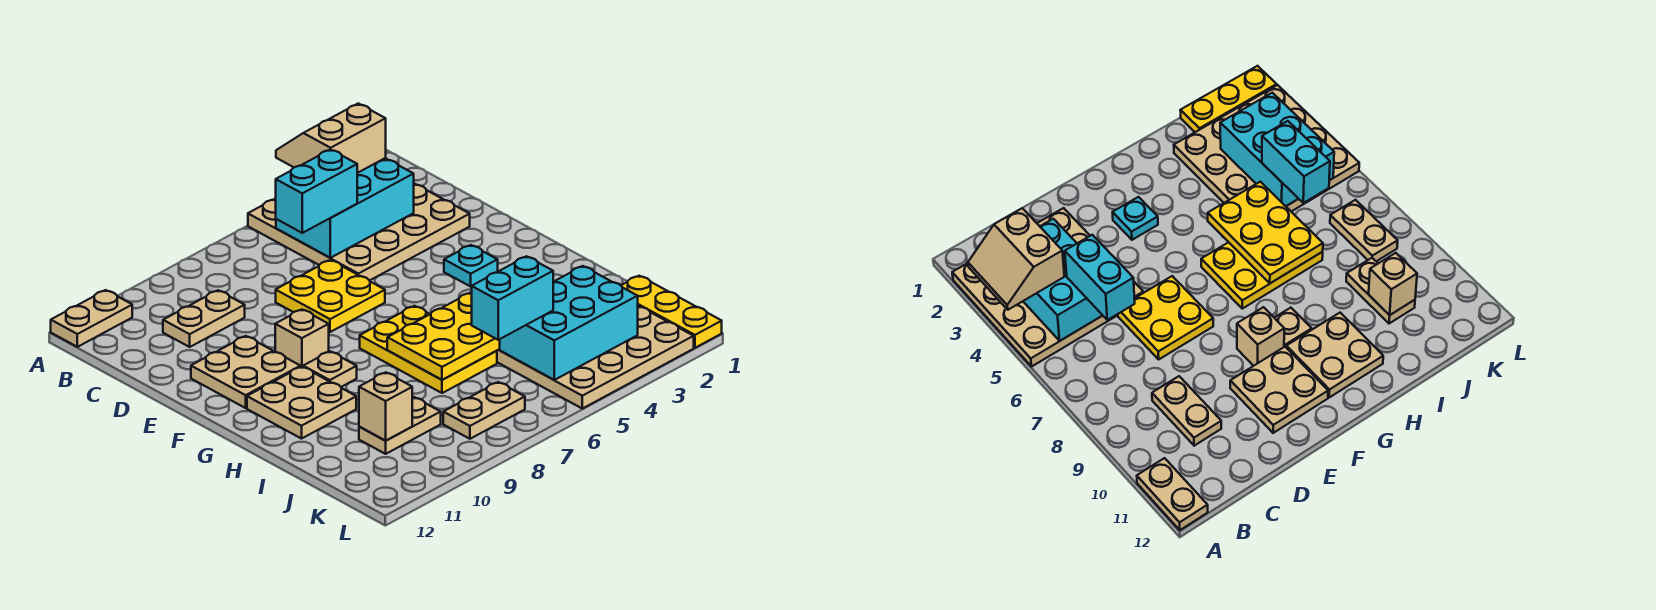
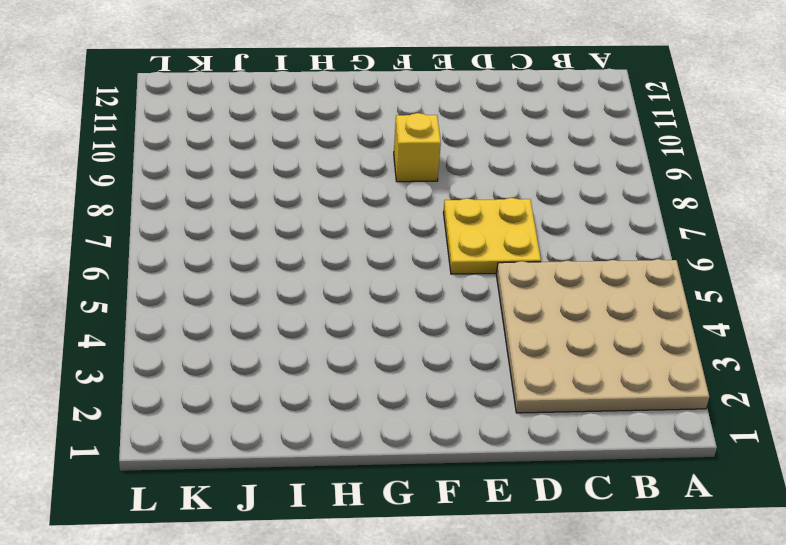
yellow brick F9 level 1 -> tan brick F9 level 1
none -> tan plate A11:A12 level 1
none -> tan plate C9:C10 level 1
none -> tan plate E10:F11 level 1

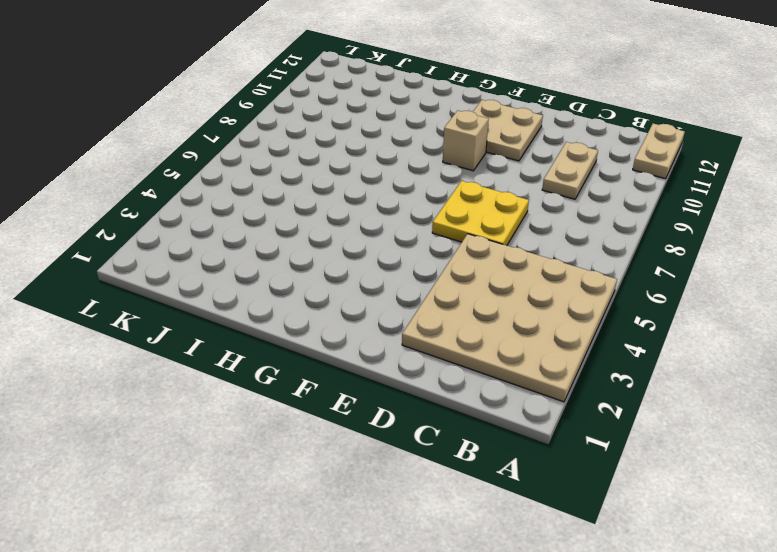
none -> cyan plate F3 level 1
none -> yellow plate G6:I7 level 1
none -> tan plate G9 level 1

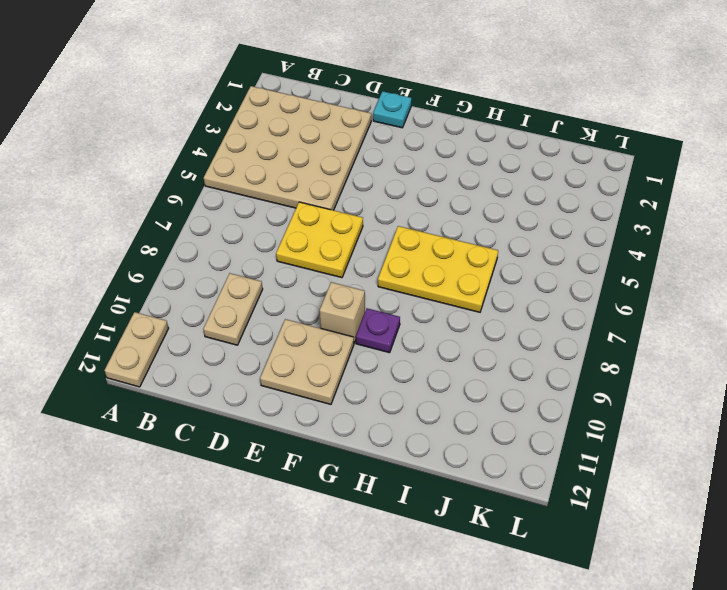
cyan plate E1 level 1 -> cyan plate F3 level 1
purple plate G9 level 1 -> tan plate G9 level 1
none -> tan plate G10:H11 level 1
none -> tan plate I2:L5 level 1
none -> yellow plate J1:L1 level 1

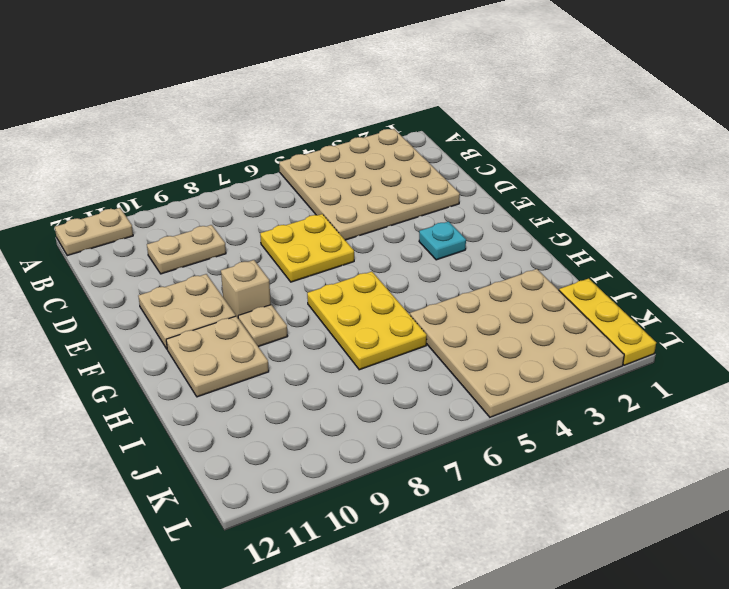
none -> tan plate J9:J10 level 1
none -> tan plate K7:K8 level 1
none -> cyan brick B3:C5 level 2

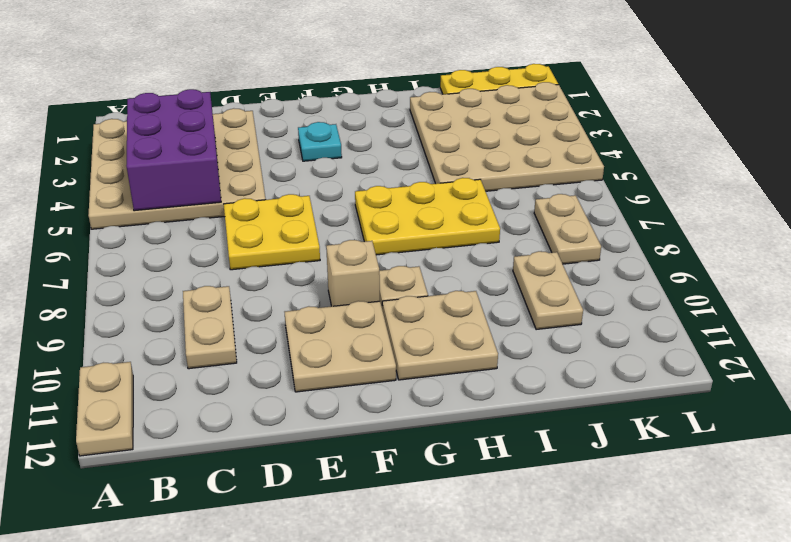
purple brick B3:C5 level 2 -> cyan brick B3:C5 level 2
none -> yellow plate H5:I7 level 2
none -> cyan brick J3:K5 level 2
none -> tan brick J10 level 2

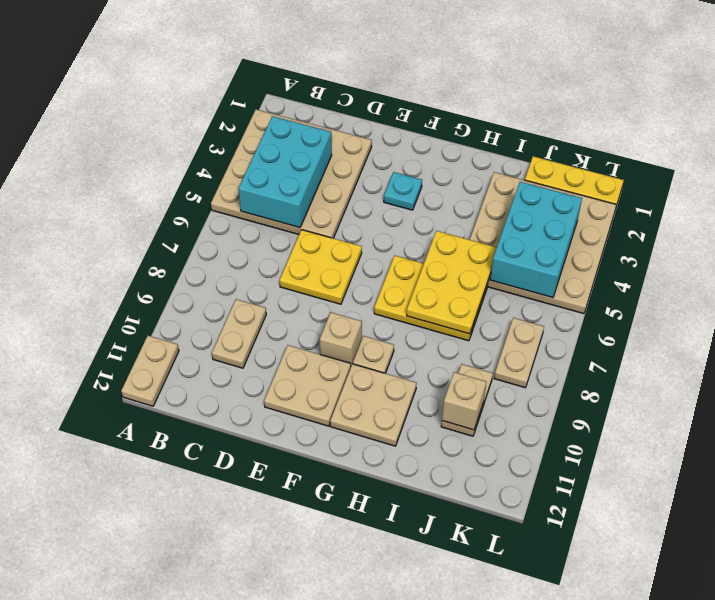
none -> tan slope A3:B4 level 3 top B
none -> cyan brick C5:C6 level 3
none -> cyan brick J5:J6 level 3

